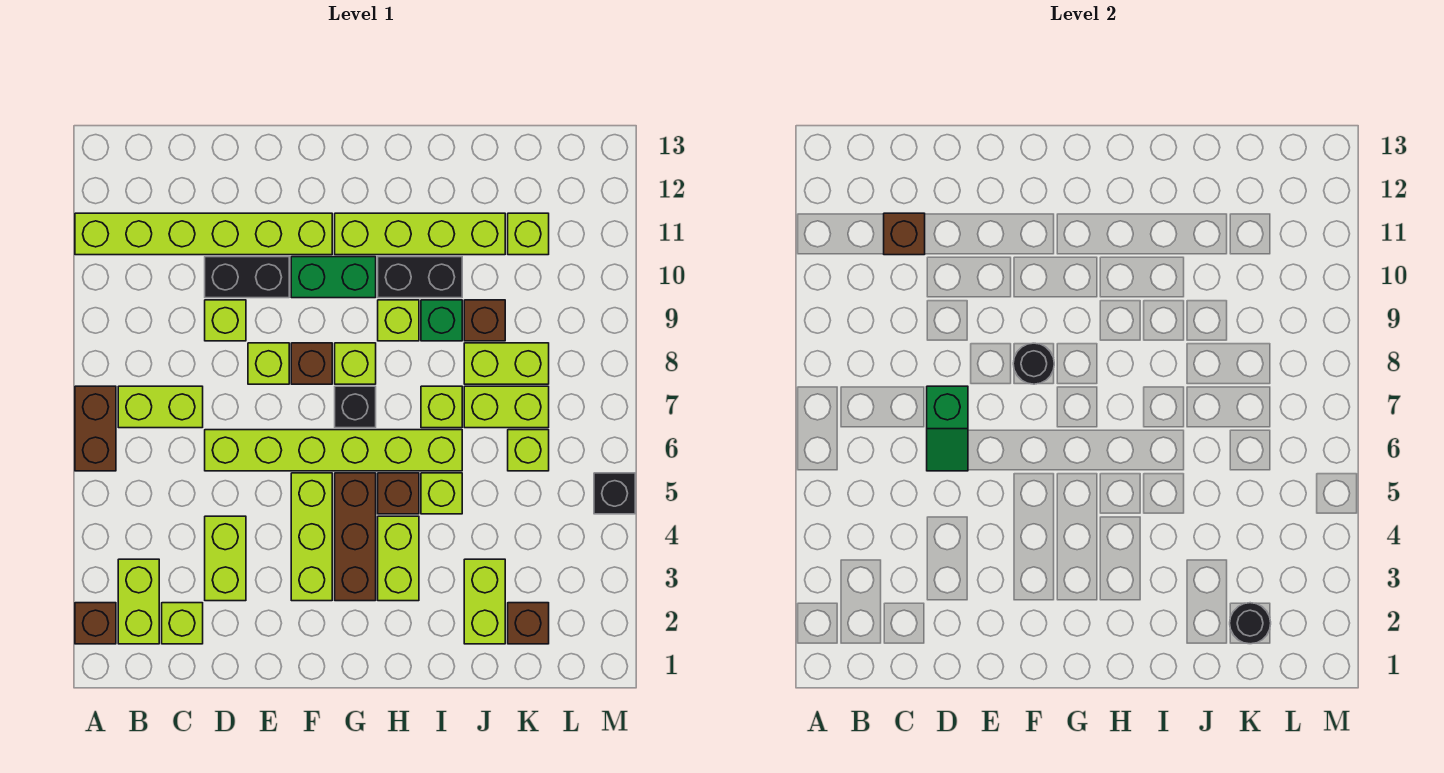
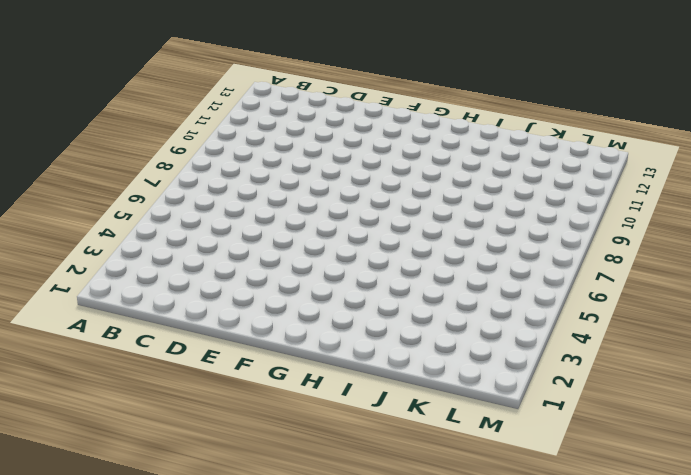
none -> brown brick A2 level 1
none -> brown brick A6:A7 level 1
none -> lime brick A11:F11 level 1
none -> lime brick B2:B3 level 1

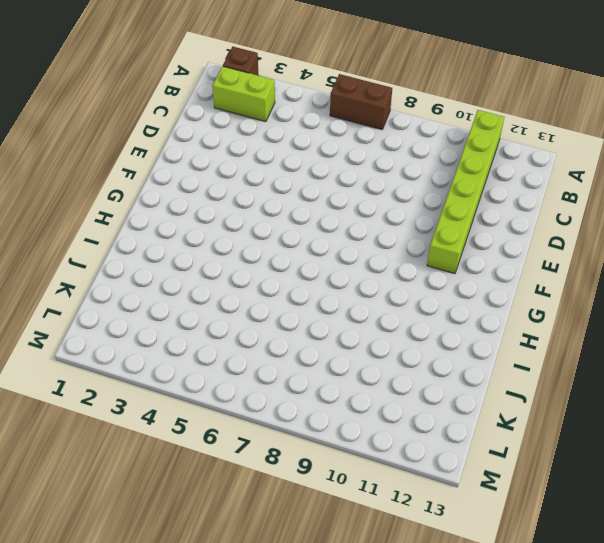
none -> lime brick B7:C7 level 1
none -> lime brick C2 level 1
none -> lime brick D3:D4 level 1
none -> lime brick D6:I6 level 1

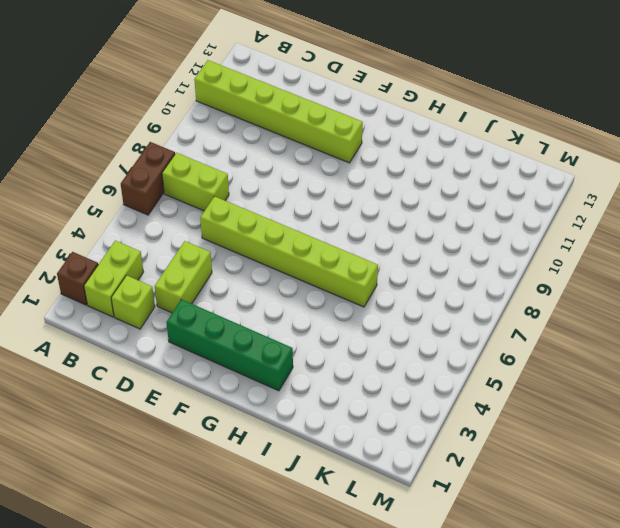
green brick E2:H2 level 1 -> none
none -> lime brick D9 level 1
none -> black brick D10:E10 level 1
none -> lime brick E8 level 1
none -> lime brick F3:F5 level 1

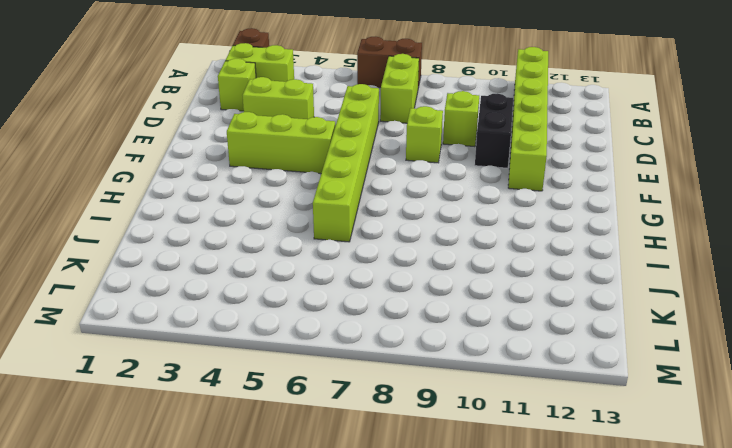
none -> brown brick F8 level 1
none -> green brick F10:G10 level 1
none -> brown brick G3:G5 level 1
none -> black brick G7 level 1

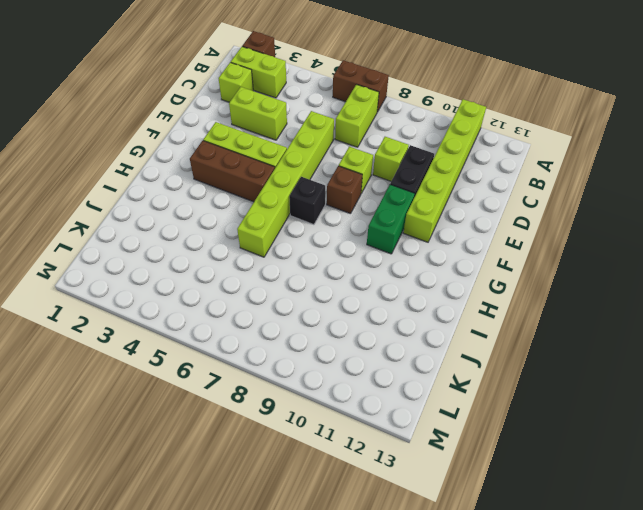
none -> lime brick G8 level 1
none -> lime brick G11:J11 level 1
none -> lime brick H3:H4 level 1
none -> brown brick H5 level 1

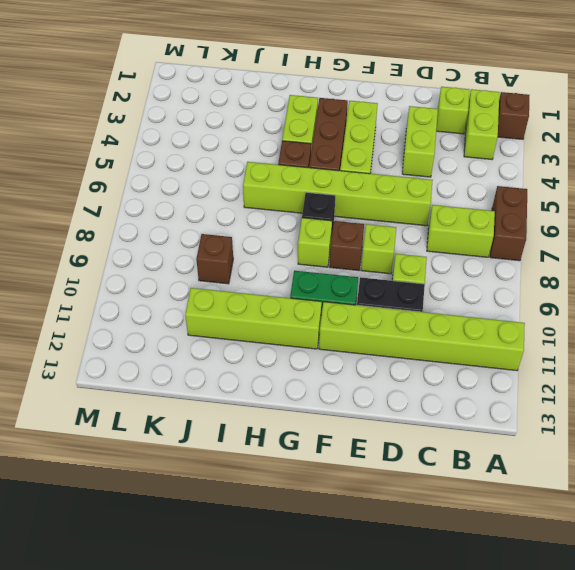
none -> lime brick H9 level 1
none -> black brick H10:I10 level 1
none -> lime brick I5 level 1
none -> lime brick I7 level 1

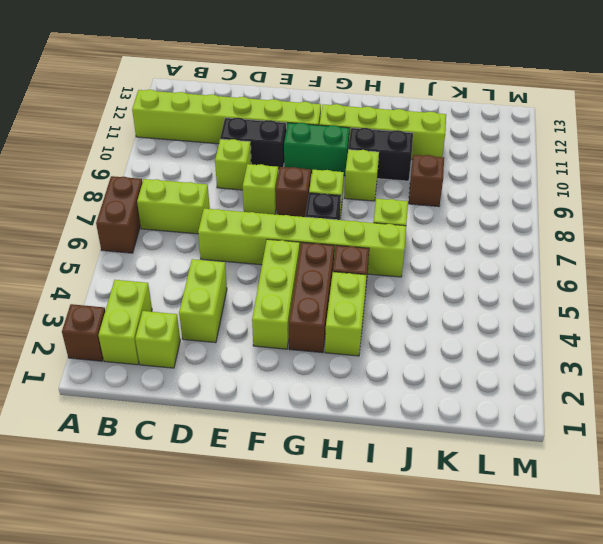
none -> lime brick I5 level 1
none -> green brick I9 level 1
none -> lime brick J2:J3 level 1
none -> lime brick J7:K7 level 1

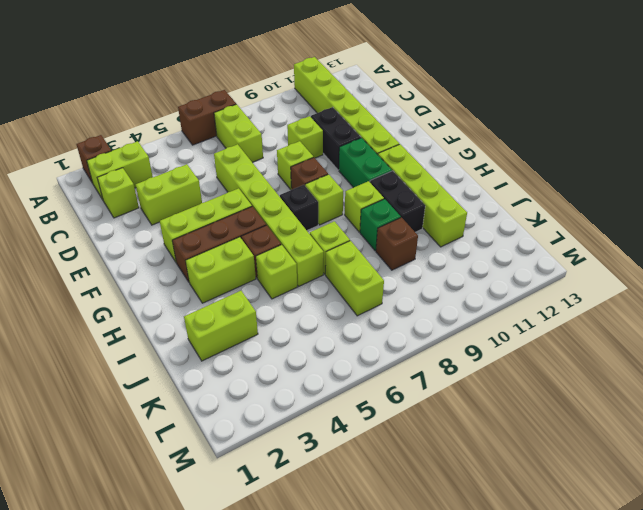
none -> lime brick J8:K8 level 1
none -> brown brick K2 level 1
none -> lime brick K6 level 1
none -> lime brick K11 level 1

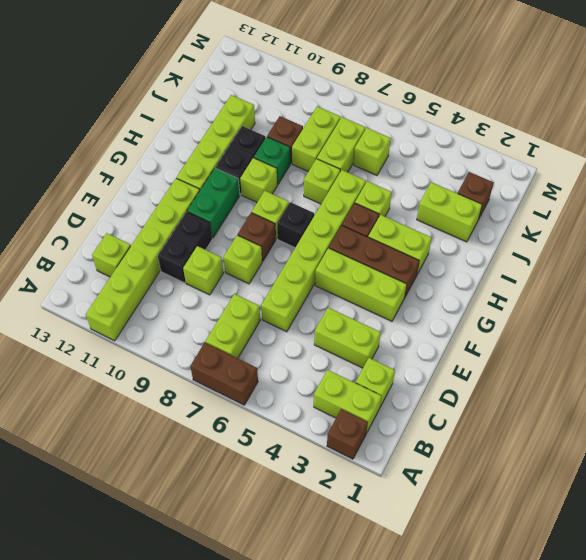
lime brick C12 level 1 -> lime brick K11 level 1
none -> black brick M5 level 1
none -> brown brick C11 level 2
none -> green slope D6:D7 level 2 top 7
none -> black round brick F8 level 2

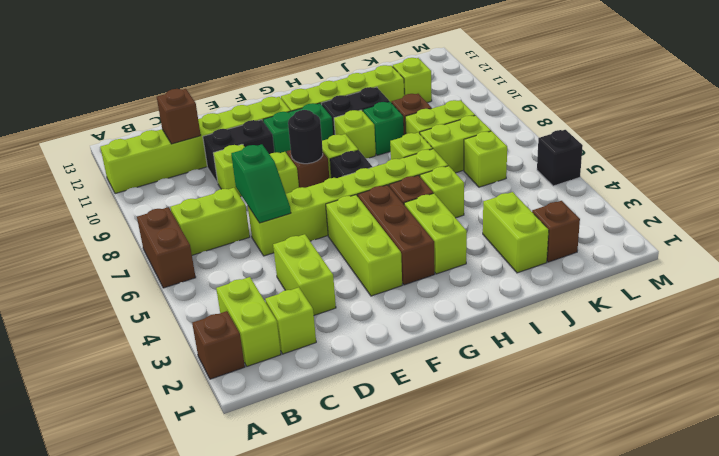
none -> black round brick K2 level 2

